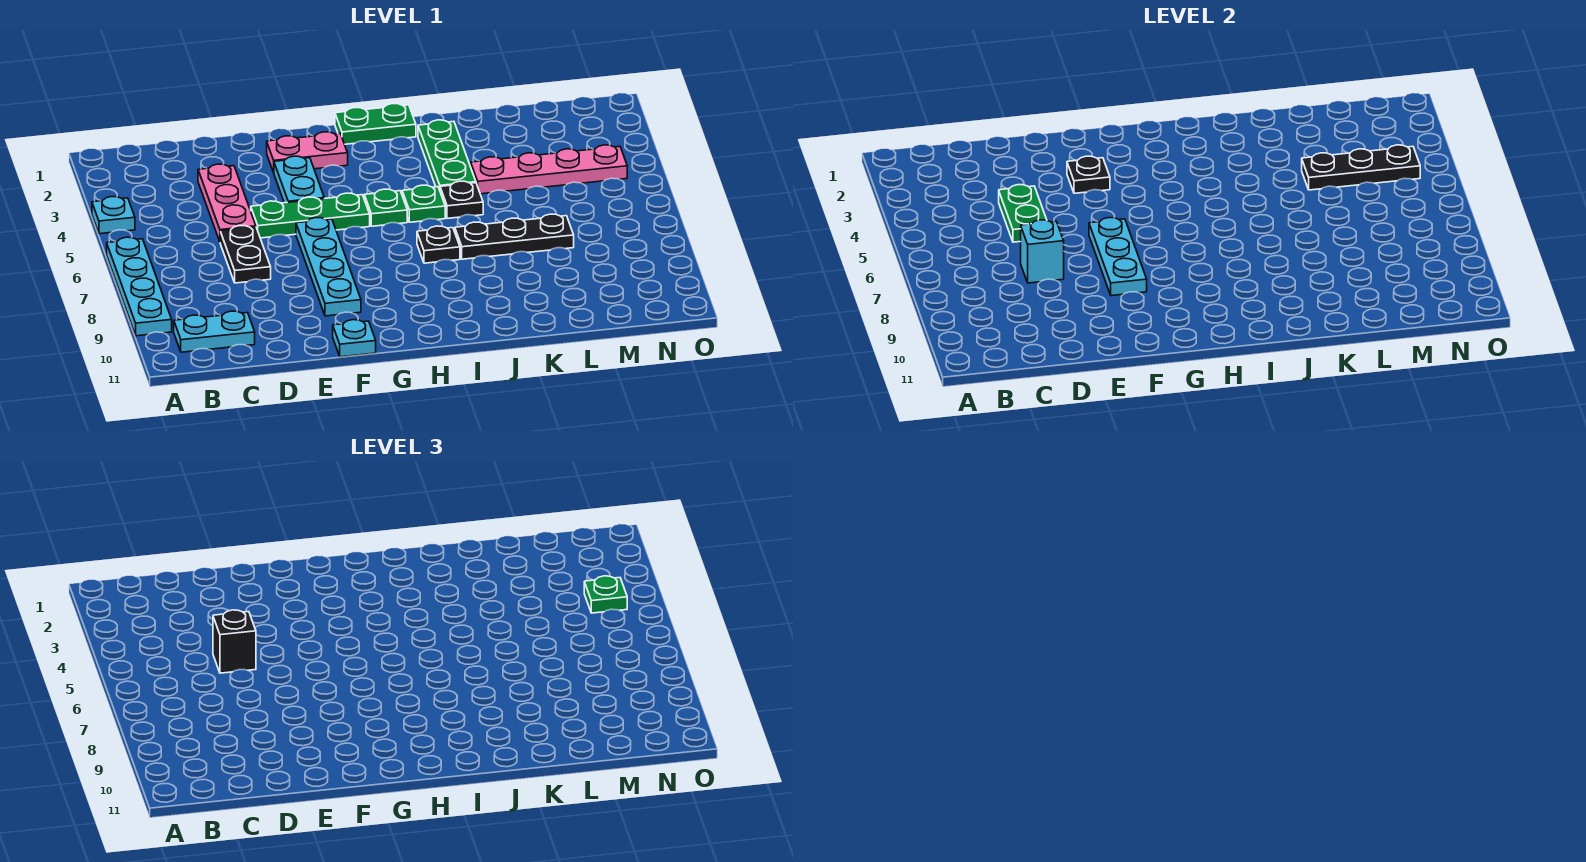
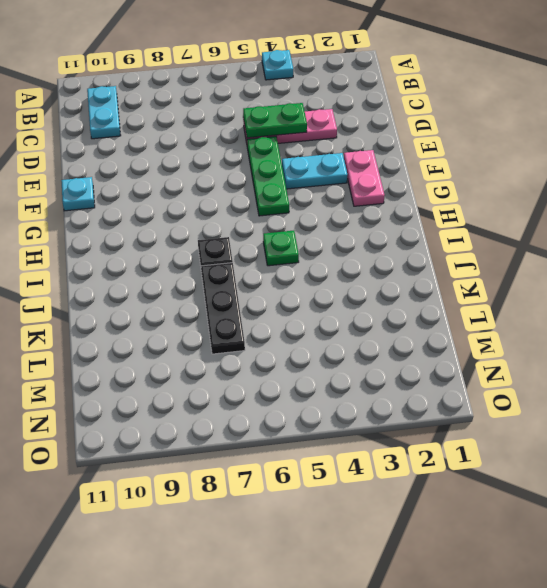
none -> cyan plate A6:A9 level 1
none -> black plate D6:D7 level 1
none -> cyan plate F6:F9 level 1

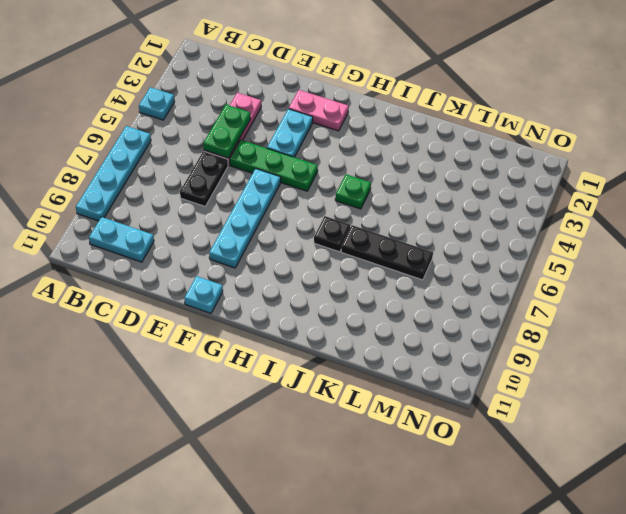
none -> green plate H1:I1 level 1
none -> green plate H5 level 1
none -> green plate J2:J4 level 1

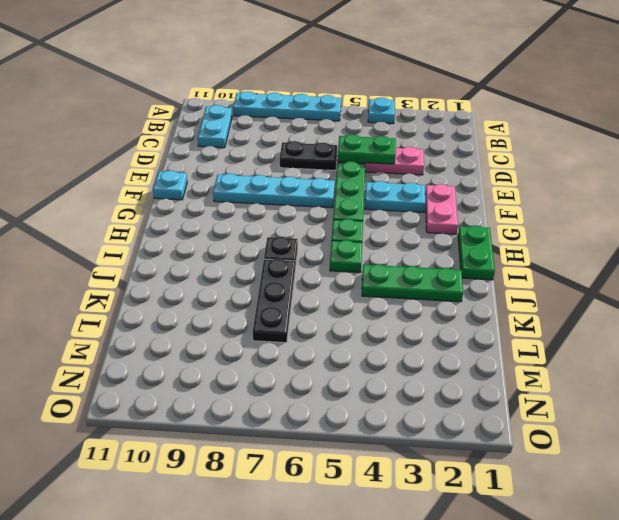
none -> black plate J5 level 1
none -> pink plate K4:N4 level 1
none -> cyan brick D7 level 2

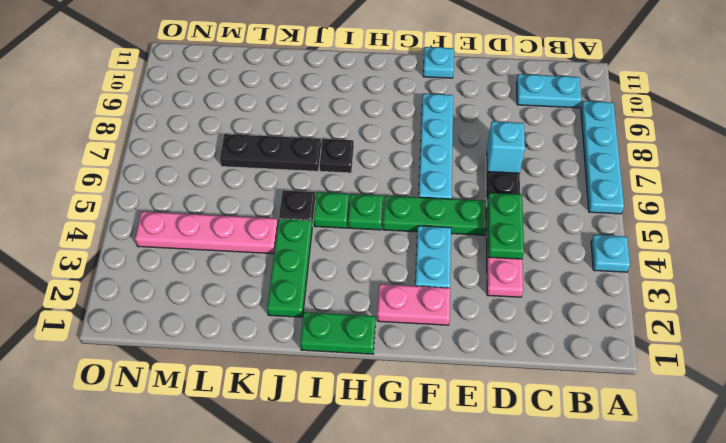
none -> black plate F3 level 2
none -> cyan plate F6:F8 level 2
none -> black plate L4:N4 level 2

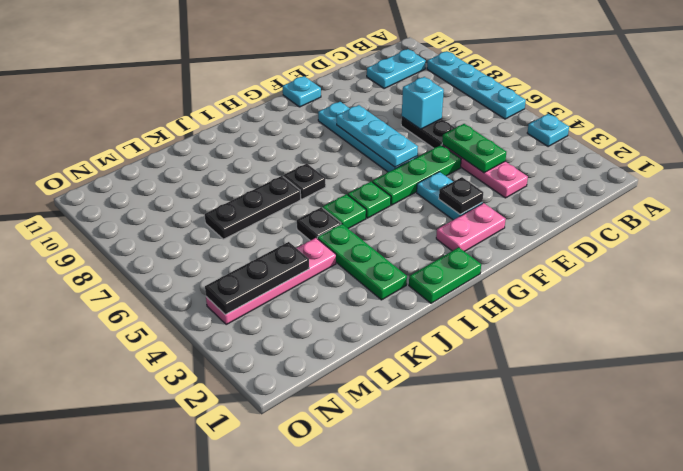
none -> black brick D5 level 3
none -> green plate N4 level 3

